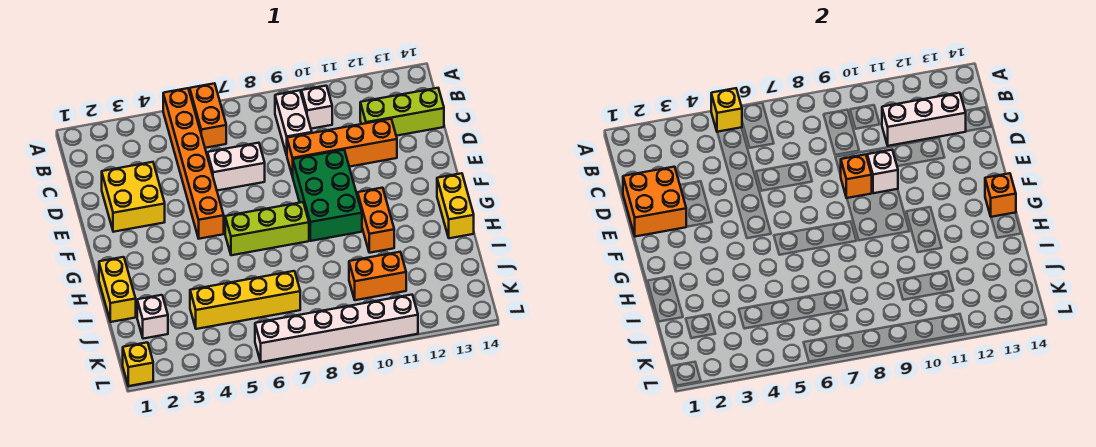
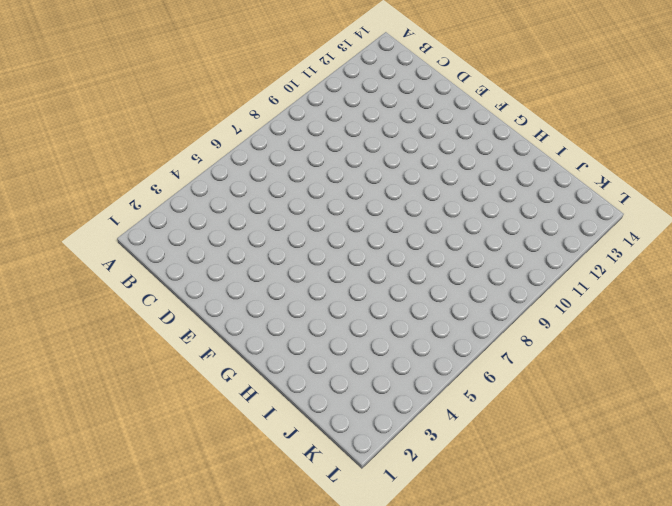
none -> orange brick A5:F5 level 1
none -> orange brick A6:B6 level 1
none -> white brick B9:C9 level 1

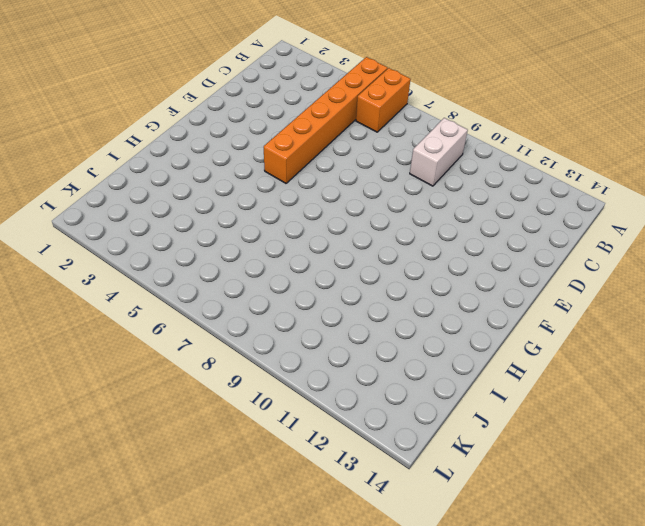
none -> white brick B10 level 1
none -> lime brick C12:C14 level 1
none -> yellow brick D2:E3 level 1

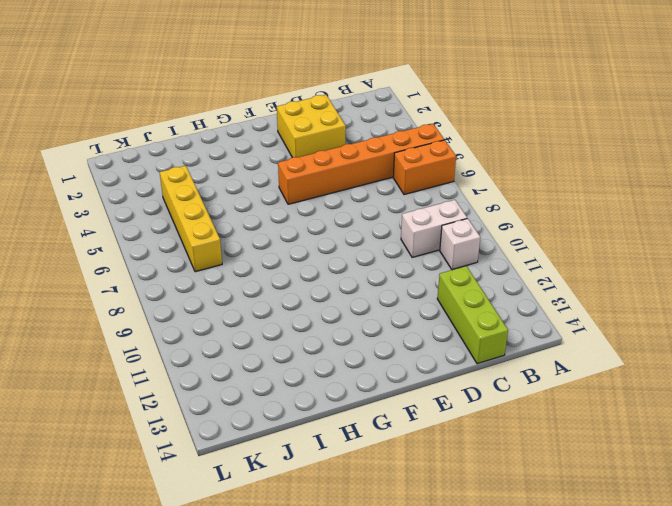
none -> white brick D6:D7 level 1
none -> orange brick D9:D12 level 1
none -> green brick E9:G10 level 1

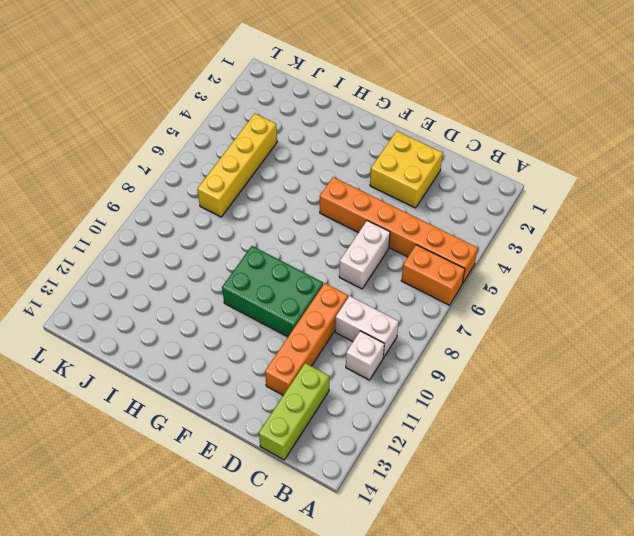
none -> lime brick G6:G8 level 1
none -> orange brick G11:H11 level 1
none -> yellow brick G14:H14 level 1

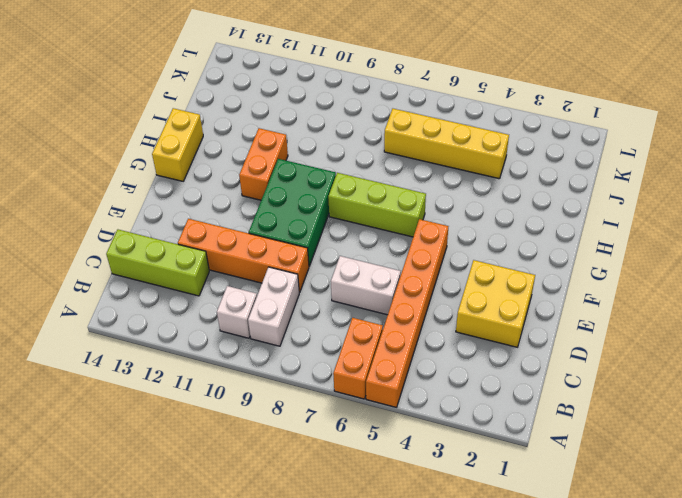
none -> yellow brick H1:I1 level 1
none -> white brick J2 level 1
none -> orange brick J10:J11 level 1

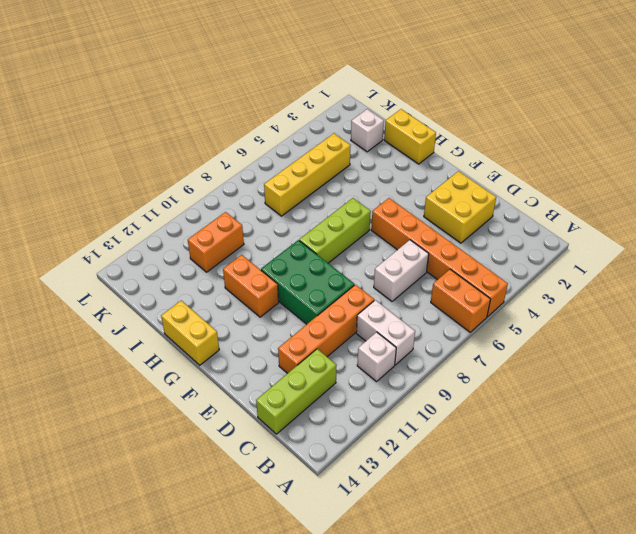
none -> yellow brick L1 level 1
none -> white brick L6:L11 level 1
none -> yellow brick A5 level 2

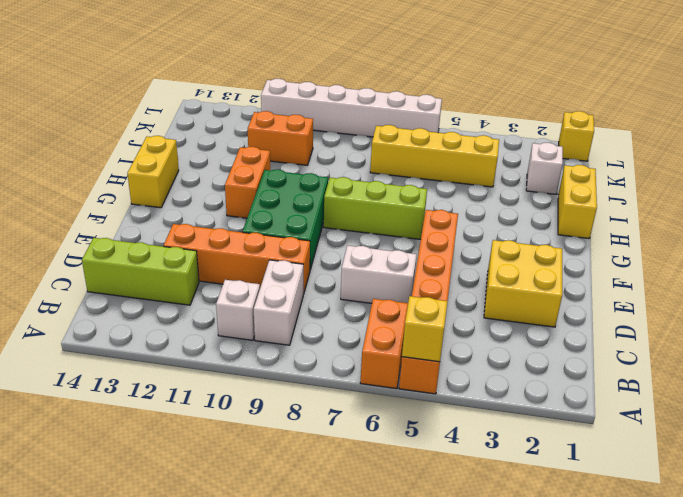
none -> white brick C11:C13 level 2
none -> orange brick D1:E2 level 2
none -> orange brick E9 level 2

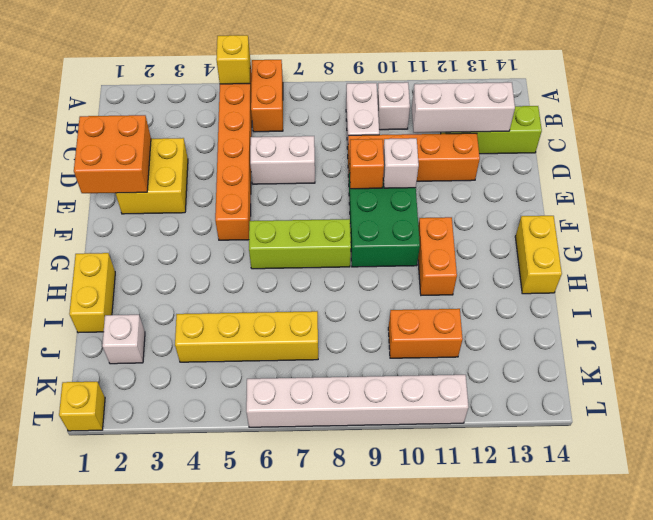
none -> orange brick G14 level 2

